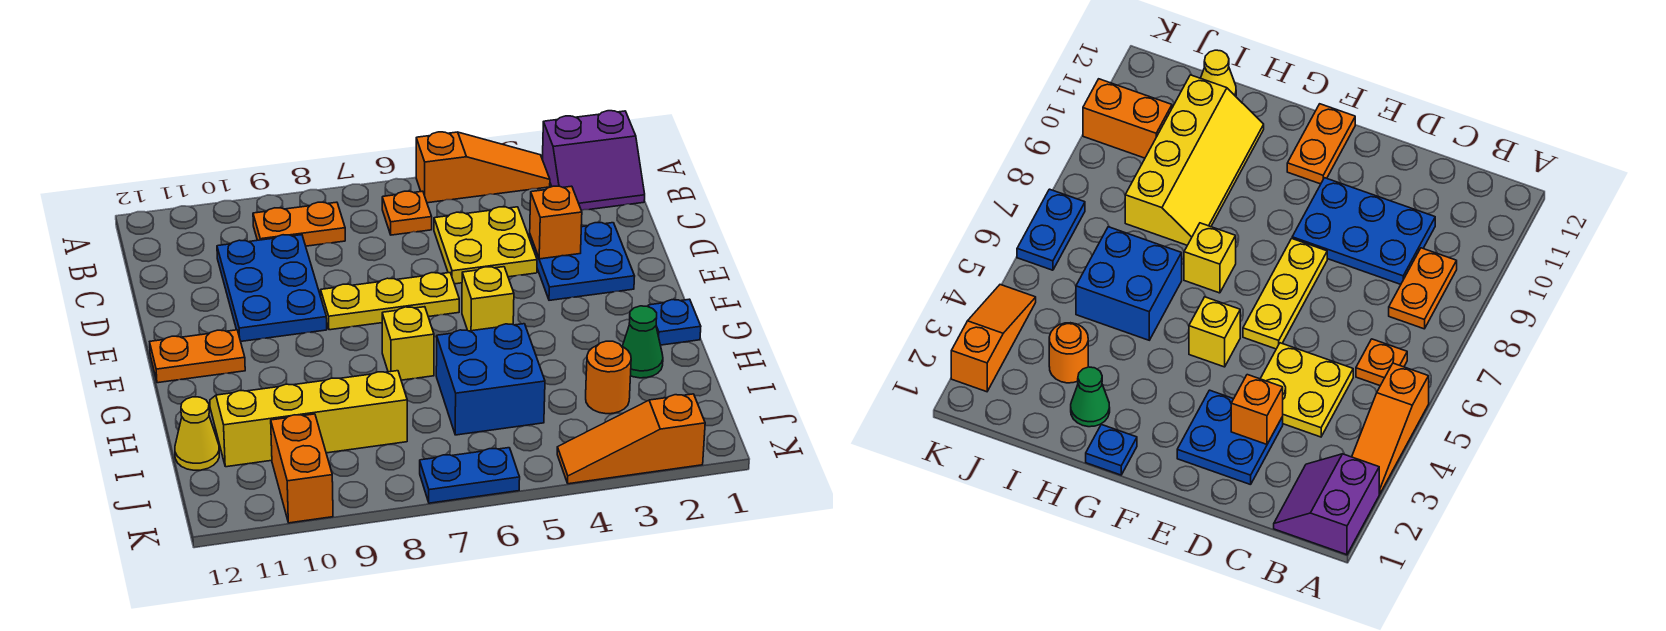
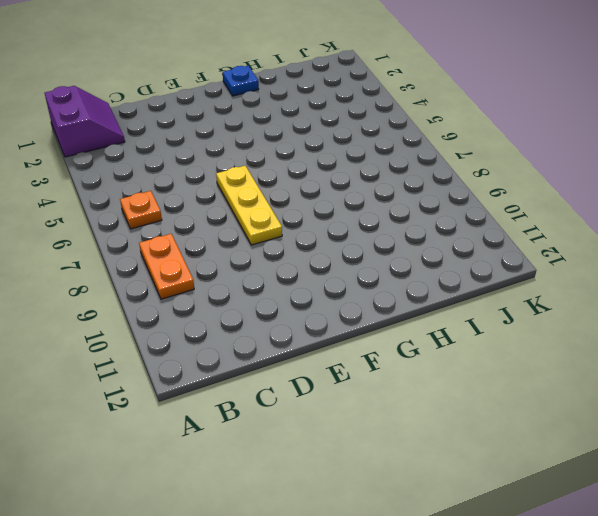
none -> orange slope A3:A5 level 1 top 5
none -> yellow plate C4:D5 level 1
none -> blue plate C9:E10 level 1

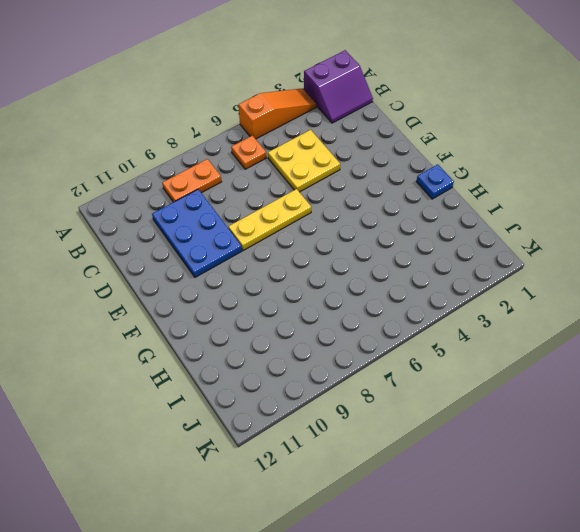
none -> blue plate D2:E3 level 1
none -> yellow brick F5 level 1
none -> orange plate F11:F12 level 1

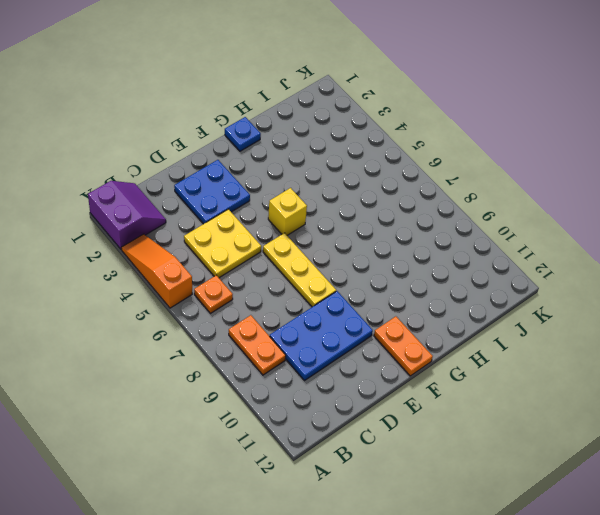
none -> yellow brick G7 level 1
none -> green cone H2 level 1
none -> blue brick H5:I6 level 1

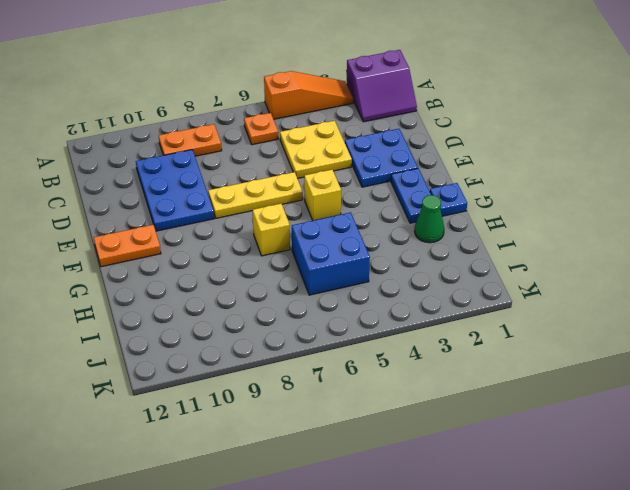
blue plate F2:G2 level 1 -> blue plate K6:K7 level 1
none -> yellow slope H8:I11 level 1 top I
none -> orange round brick I3 level 1
none -> yellow cone I12 level 1

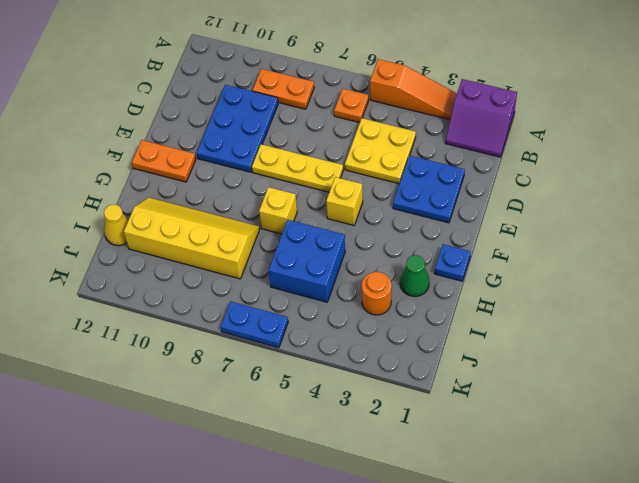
none -> orange brick J10:K10 level 1
none -> orange slope K2:K4 level 1 top 2
none -> orange brick D3 level 2

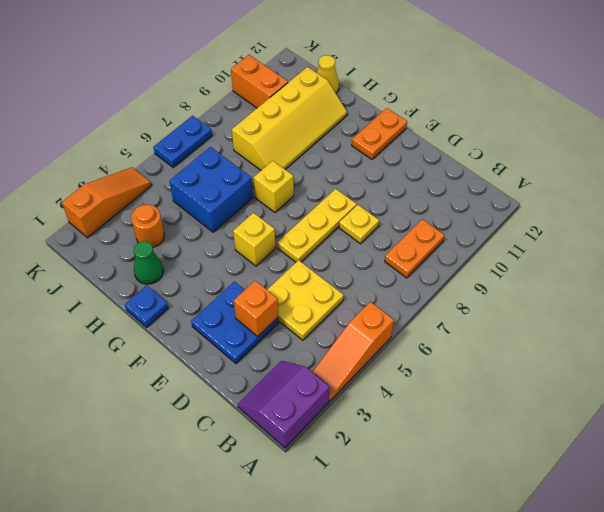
yellow plate D8 level 1 -> none
none -> orange plate B6 level 1
none -> blue plate C9:E10 level 1

